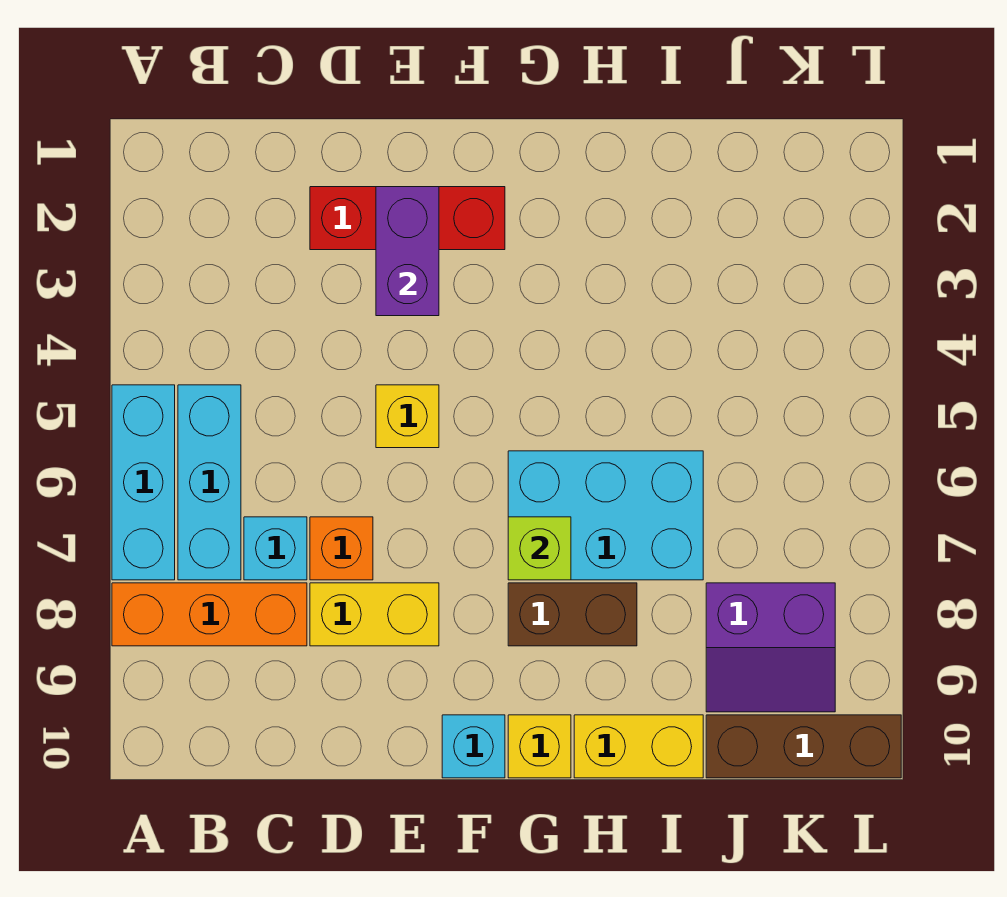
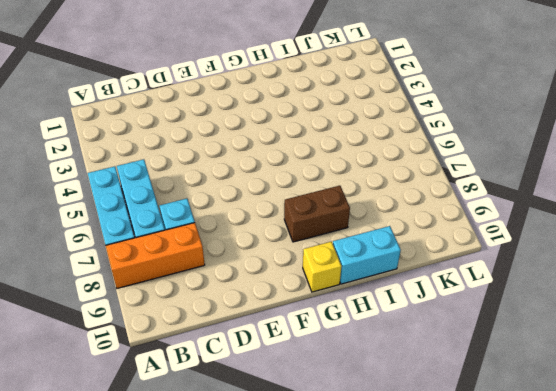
cyan brick H10:I10 level 1 -> yellow brick H10:I10 level 1
none -> red brick D2:F2 level 1
none -> orange brick D7 level 1
none -> yellow brick D8:E8 level 1

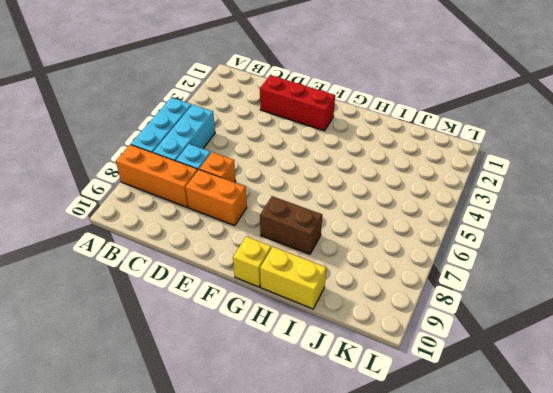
orange brick D8:E8 level 1 -> yellow brick D8:E8 level 1
none -> yellow brick E5 level 1
none -> cyan brick F10 level 1
none -> cyan brick G6:I7 level 1

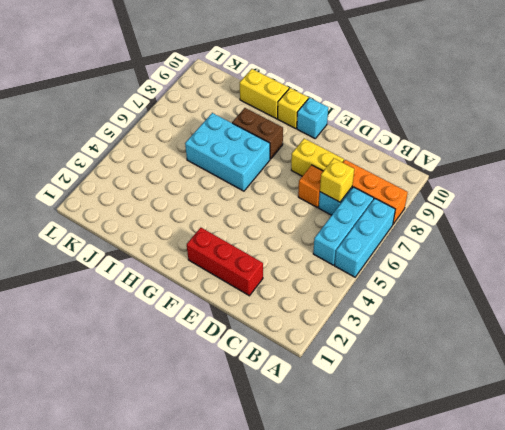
yellow brick C7 level 2 -> yellow brick E5 level 1
none -> purple slope J8:K9 level 1 top 8
none -> brown brick J10:L10 level 1
none -> purple brick E2:E3 level 2

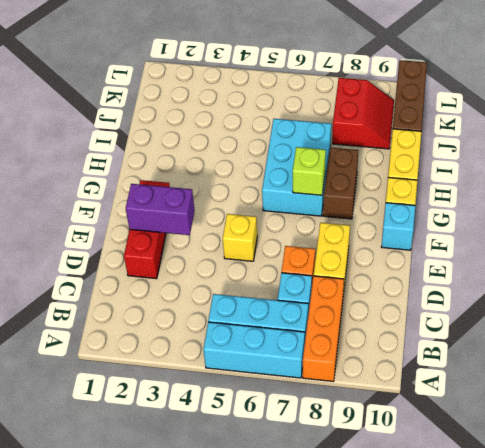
red slope J8:K9 level 1 top 8 -> purple slope J8:K9 level 1 top 8

